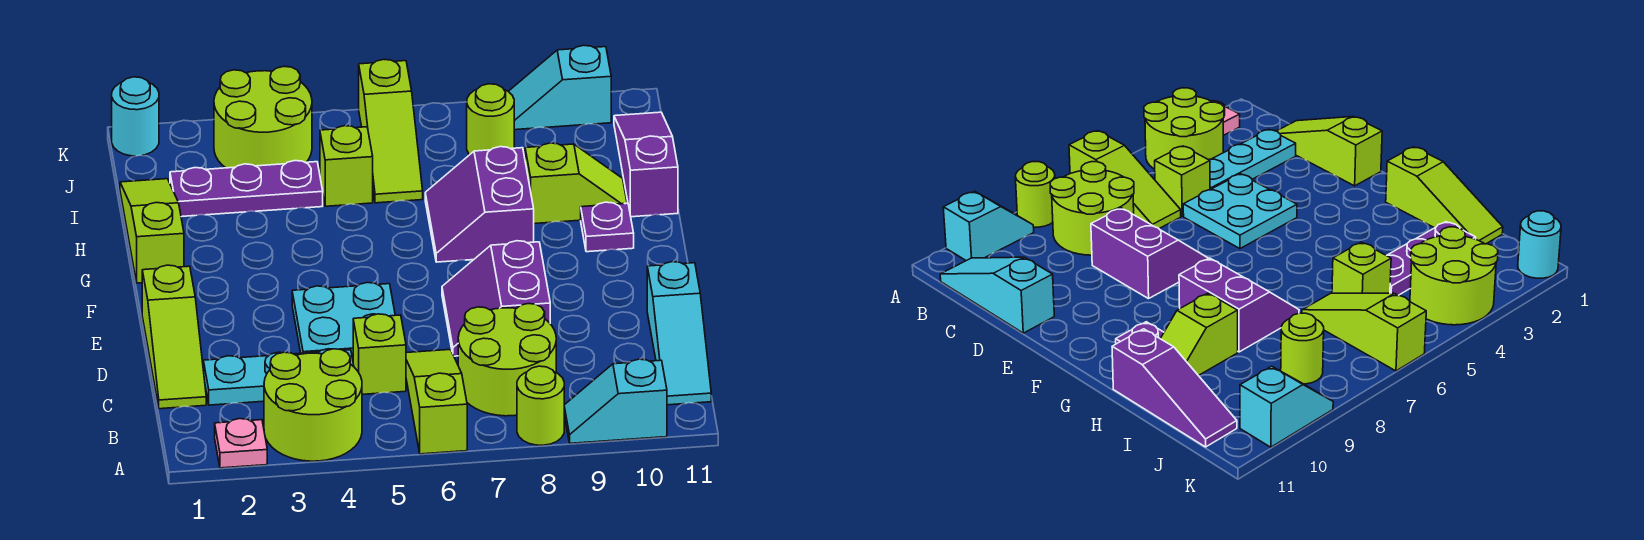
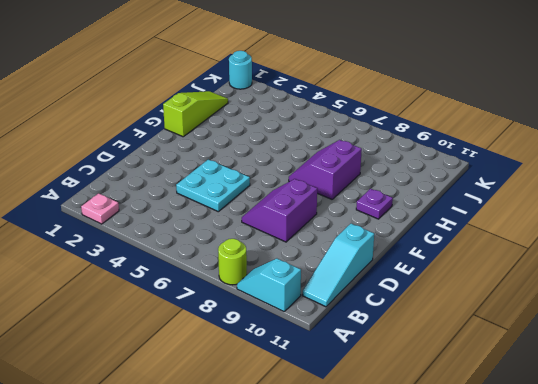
none -> lime round brick A3:B4 level 1
none -> lime slope A6:C6 level 1 top A
none -> lime round brick B7:C8 level 1

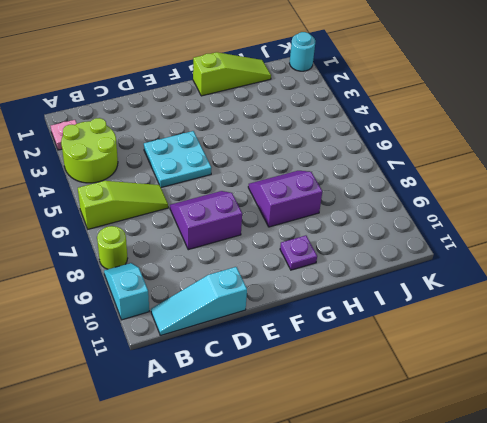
none -> lime round brick B7:C8 level 1
none -> lime slope C1:E1 level 1 top E
none -> cyan plate C2:C4 level 1

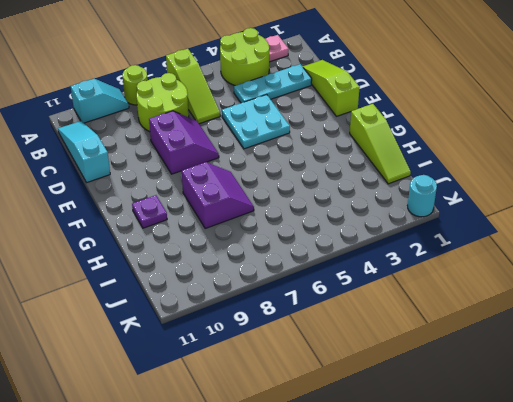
none -> lime brick C5 level 1
none -> lime slope H9:H10 level 1 top 9
none -> purple slope H11:J11 level 1 top H

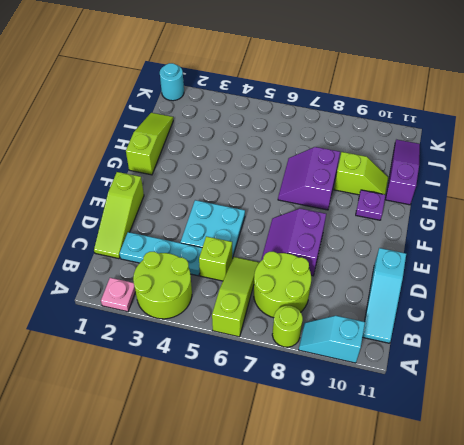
none -> purple plate I2:I4 level 1
none -> lime brick I5 level 1
none -> lime slope I6:K6 level 1 top K

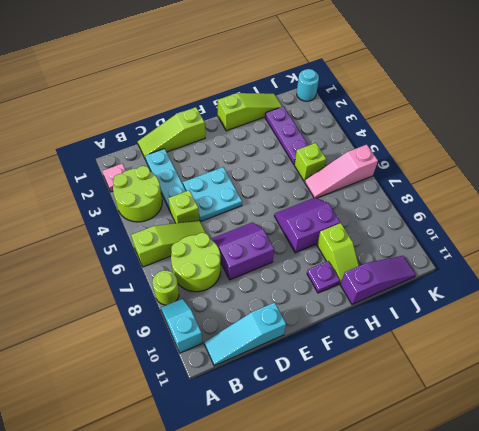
pink slope I6:K6 level 1 top K -> lime slope I6:K6 level 1 top K
none -> lime round brick J3:K4 level 1
none -> lime round brick J8 level 1
none -> cyan slope K9:K10 level 1 top 10

